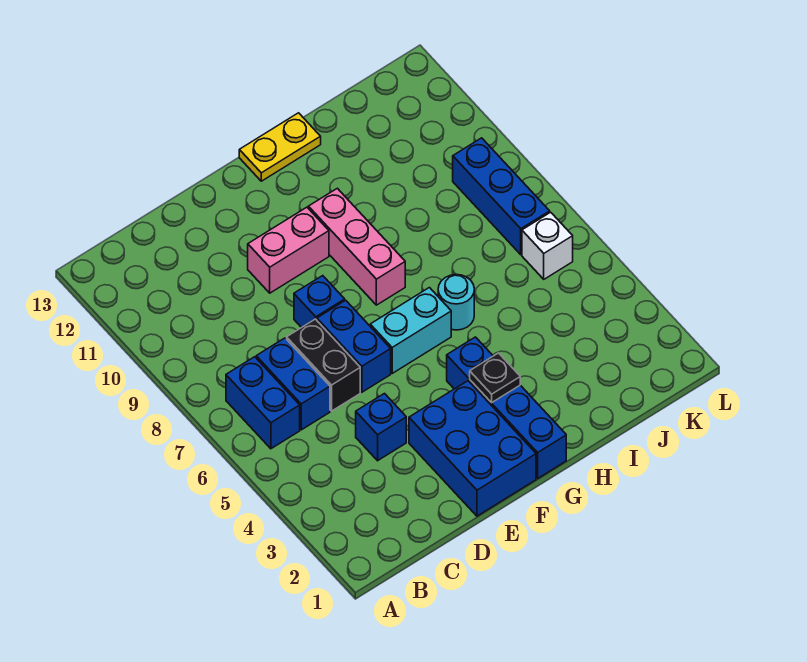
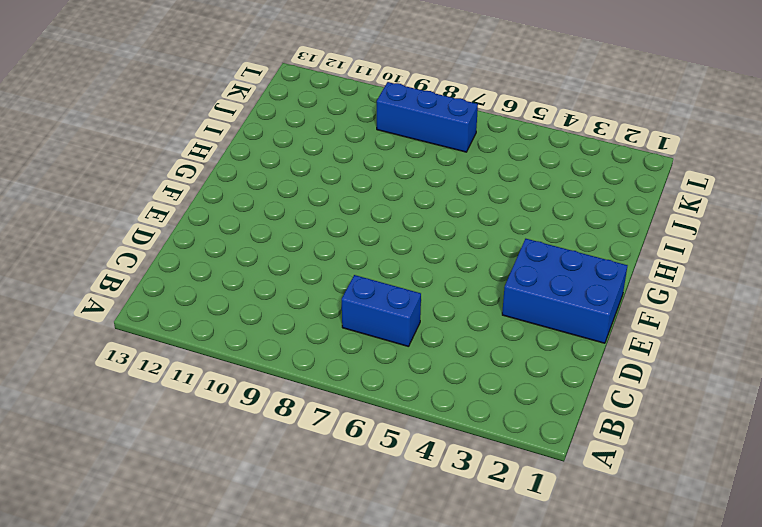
none -> blue brick B6:B7 level 1
none -> blue brick D4 level 1
none -> black brick D6:D7 level 1

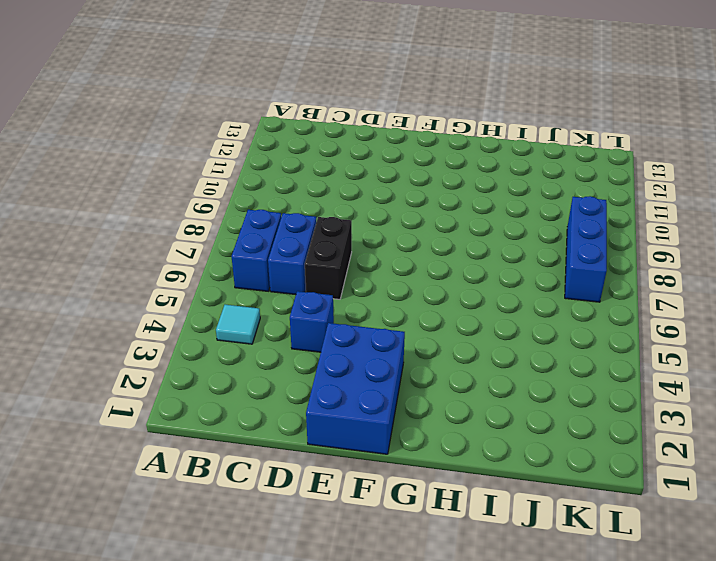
cyan tile B4 level 1 -> none
none -> blue brick E6:E7 level 1
none -> blue brick E8 level 1
none -> pink brick E10:F10 level 1

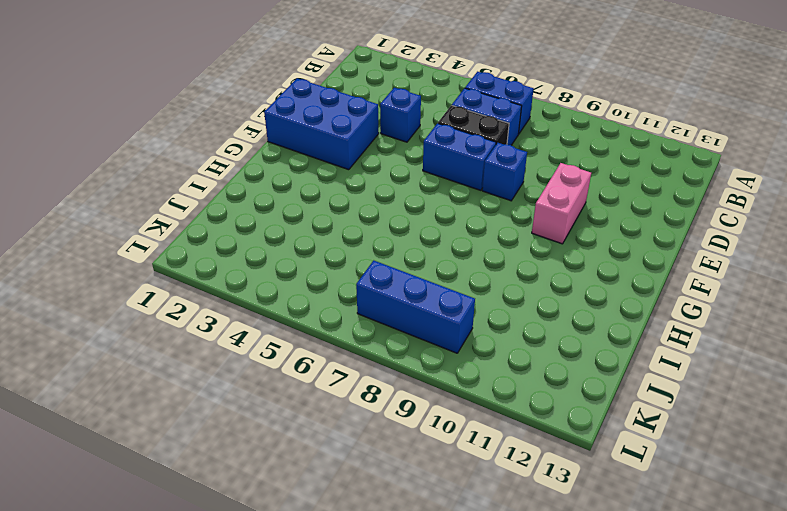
none -> cyan brick F6:G6 level 1
none -> blue brick G1:G4 level 1
none -> pink brick G8:G10 level 1

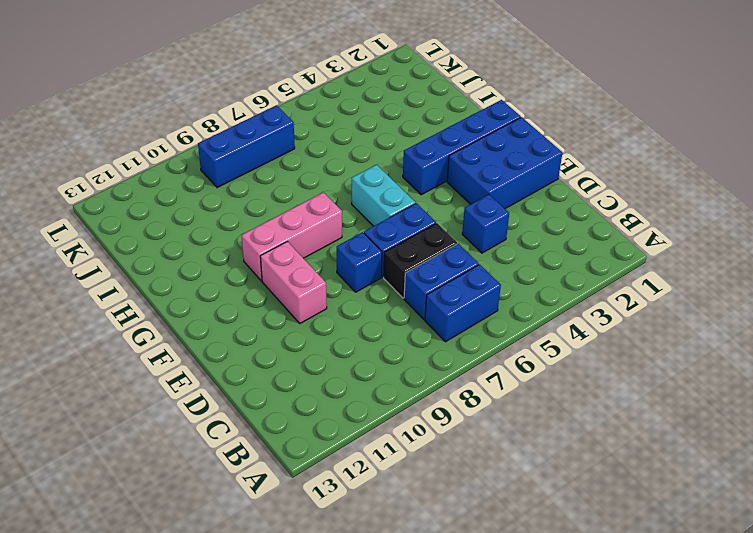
none -> yellow plate G13:H13 level 1
none -> cyan round brick H6 level 1
none -> white brick K6 level 1

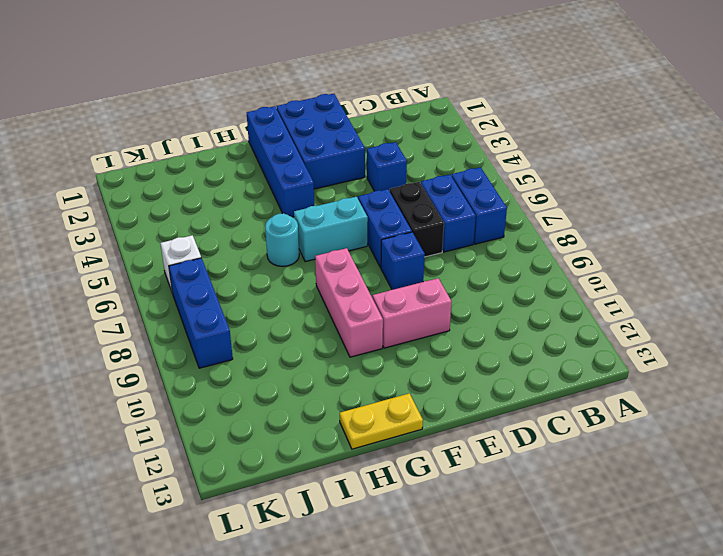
none -> black plate G3 level 2

